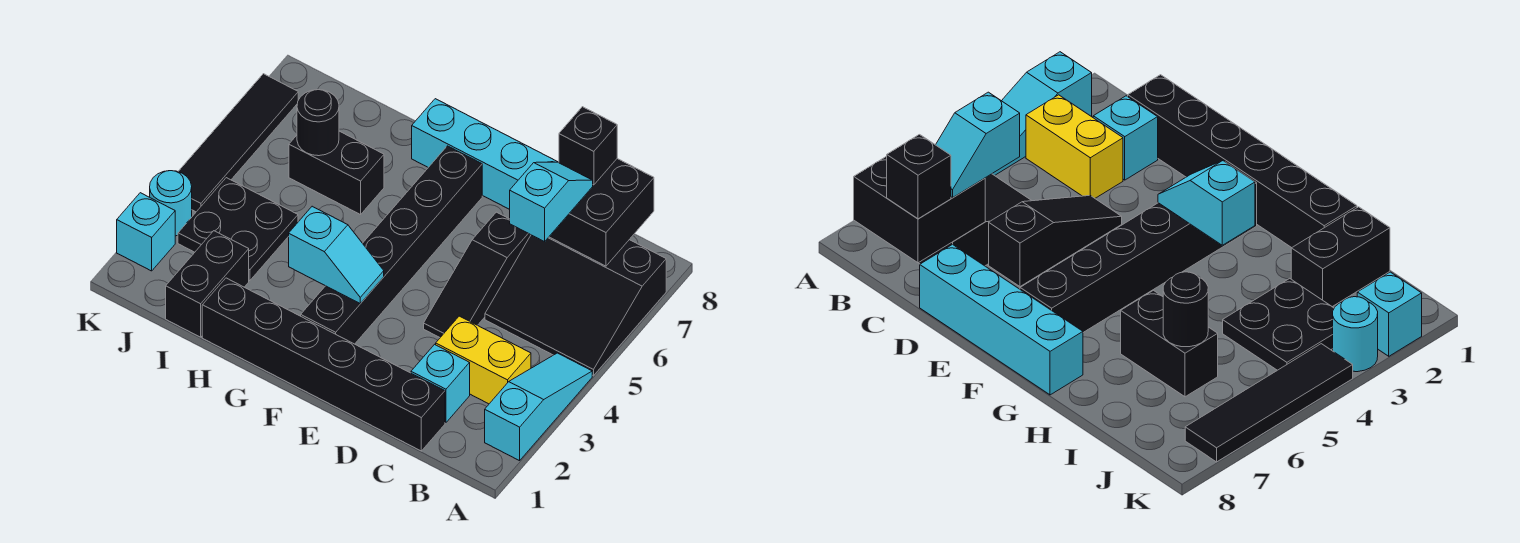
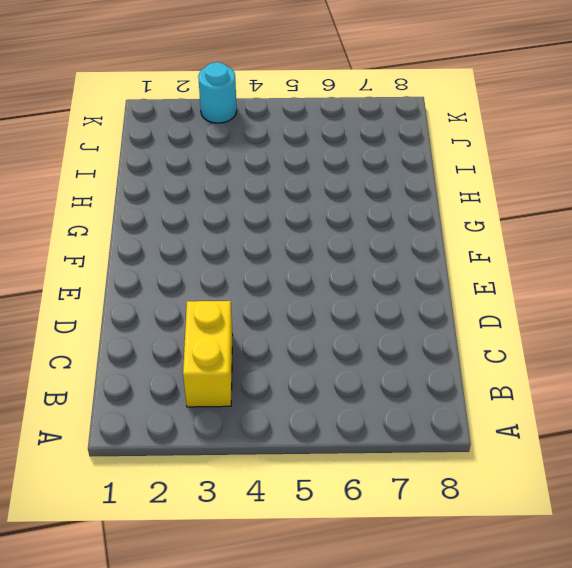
none -> cyan slope A2:A4 level 1 top 2
none -> black slope A5:C7 level 1 top 7
none -> black brick C1:H1 level 1

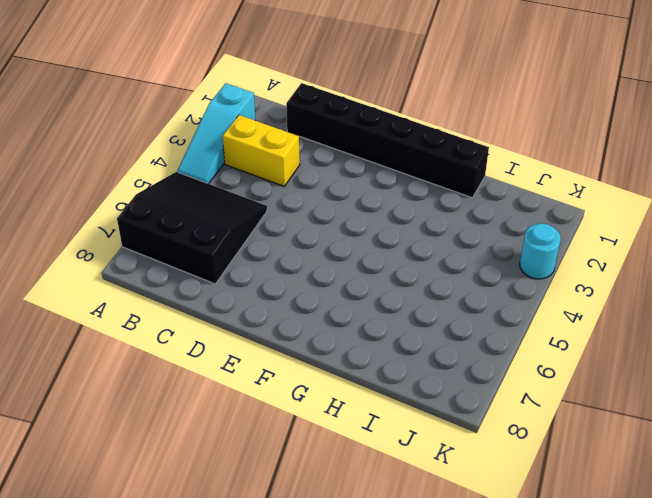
none -> cyan brick C2 level 1
none -> black slope D4:D6 level 1 top 6
none -> cyan brick D8:G8 level 1

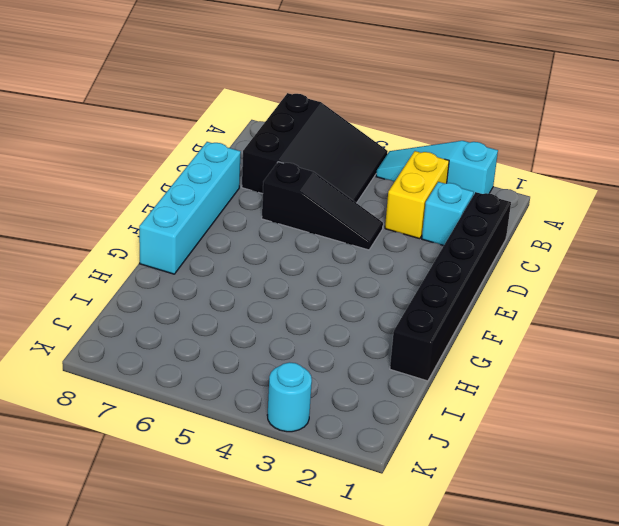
none -> black brick F2:F7 level 1
none -> black brick H6:I6 level 1
none -> black brick I1:I2 level 1

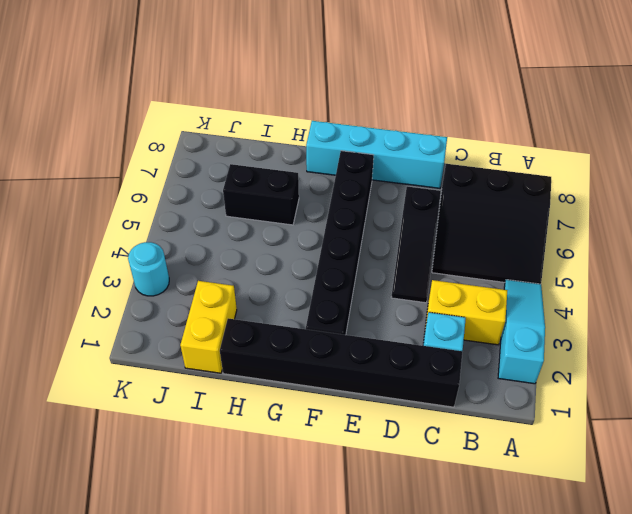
yellow brick I1:I2 level 1 -> black brick I1:I2 level 1
none -> black plate I3:J4 level 1
none -> cyan brick K2 level 1
none -> black tile K4:K7 level 1

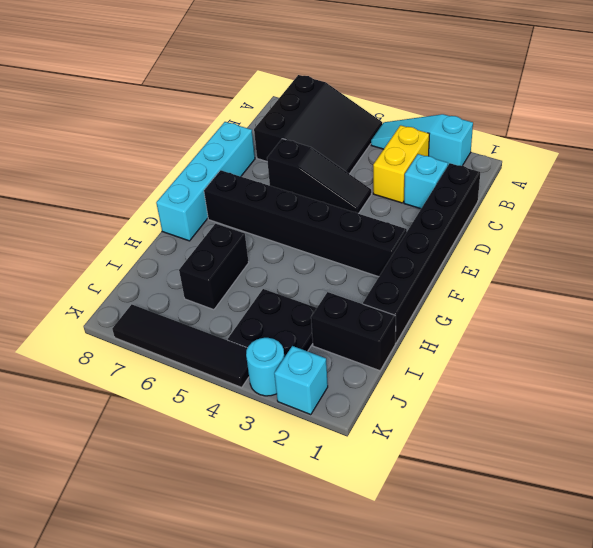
none -> black brick B7:C8 level 2
none -> cyan slope F3:G3 level 2 top G
none -> black round brick I6 level 2

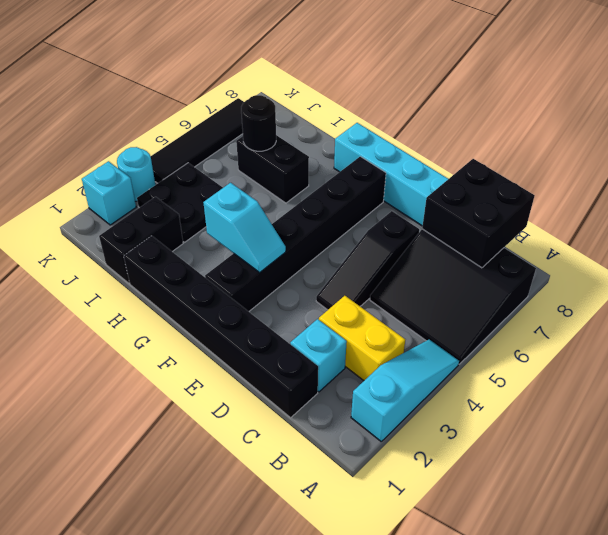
none -> cyan slope C6:C7 level 3 top 6
none -> black brick C8 level 3

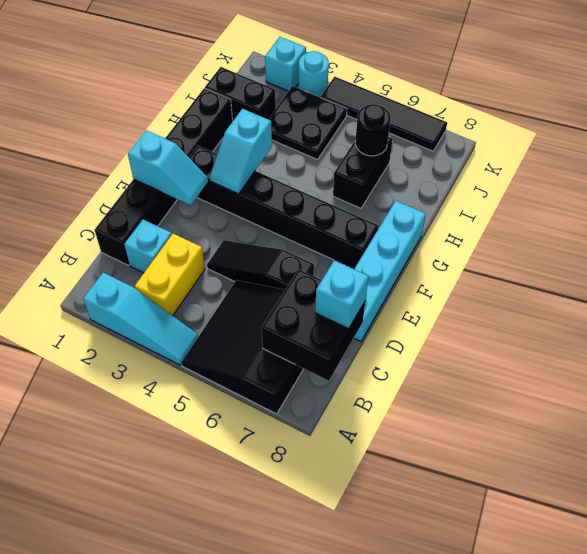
cyan brick C8 level 3 -> black brick C8 level 3
cyan slope E1:E2 level 2 top 1 -> cyan slope C6:C7 level 3 top 6

